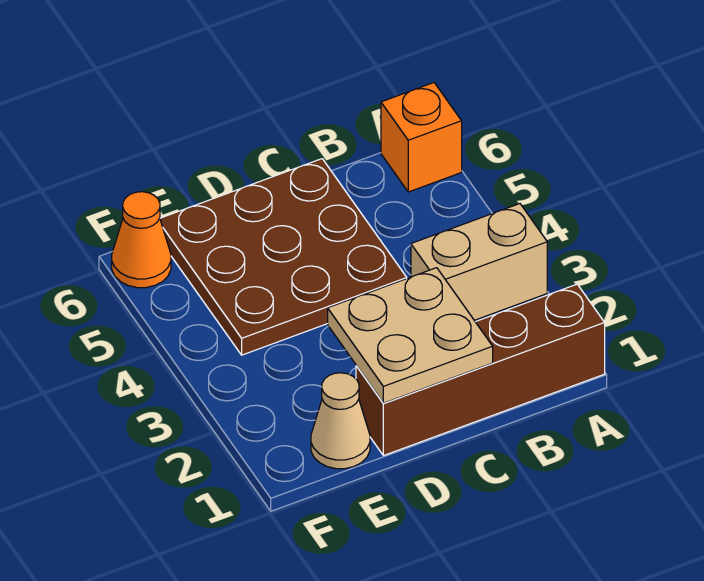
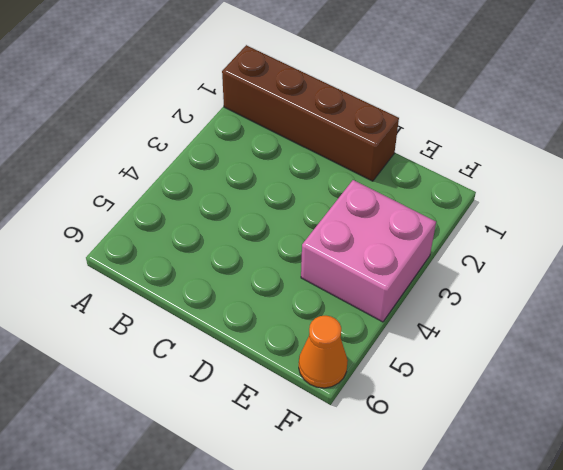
pink brick E3:F4 level 1 -> brown plate C4:E6 level 1
none -> tan brick A3:B3 level 1
none -> orange brick A6 level 1

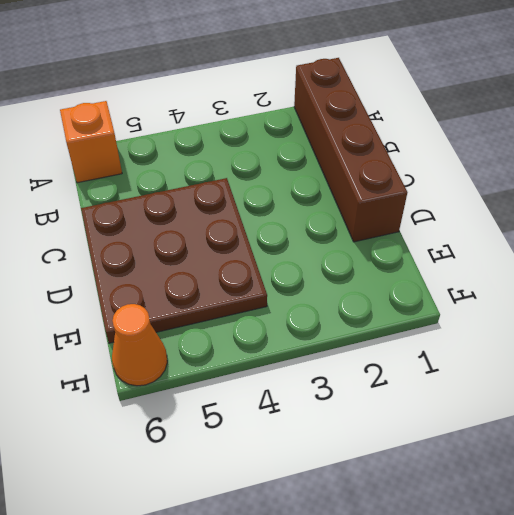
none -> tan brick A3:B3 level 1
none -> tan cone E1 level 1

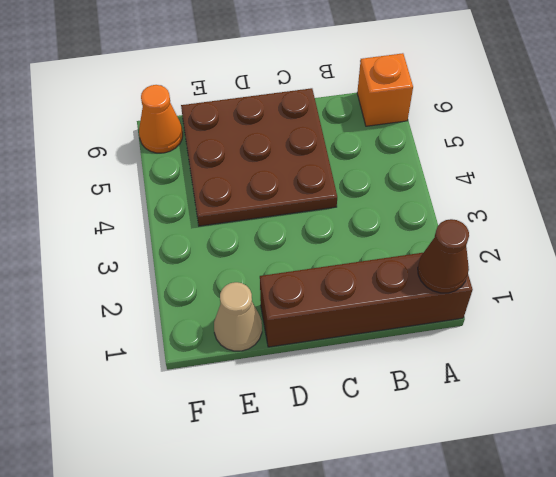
brown cone A1 level 2 -> none
none -> tan brick A3:B3 level 1
none -> tan plate C1:D2 level 2

